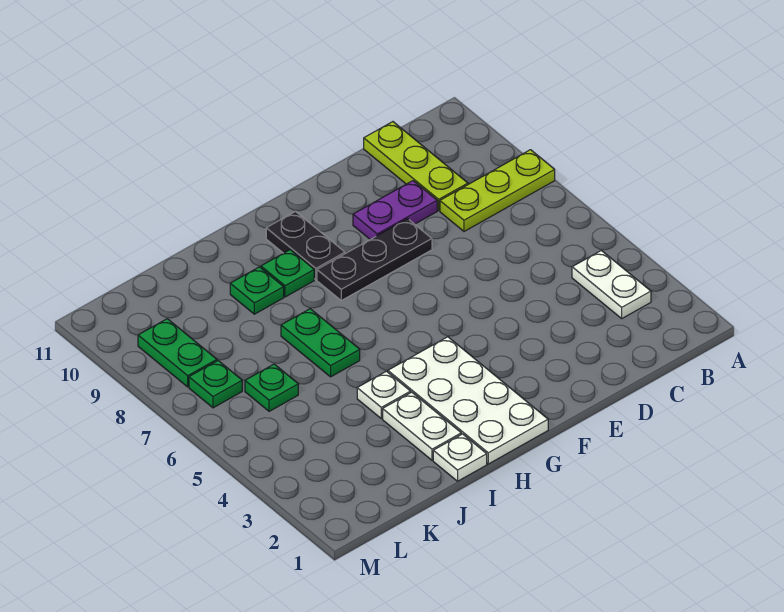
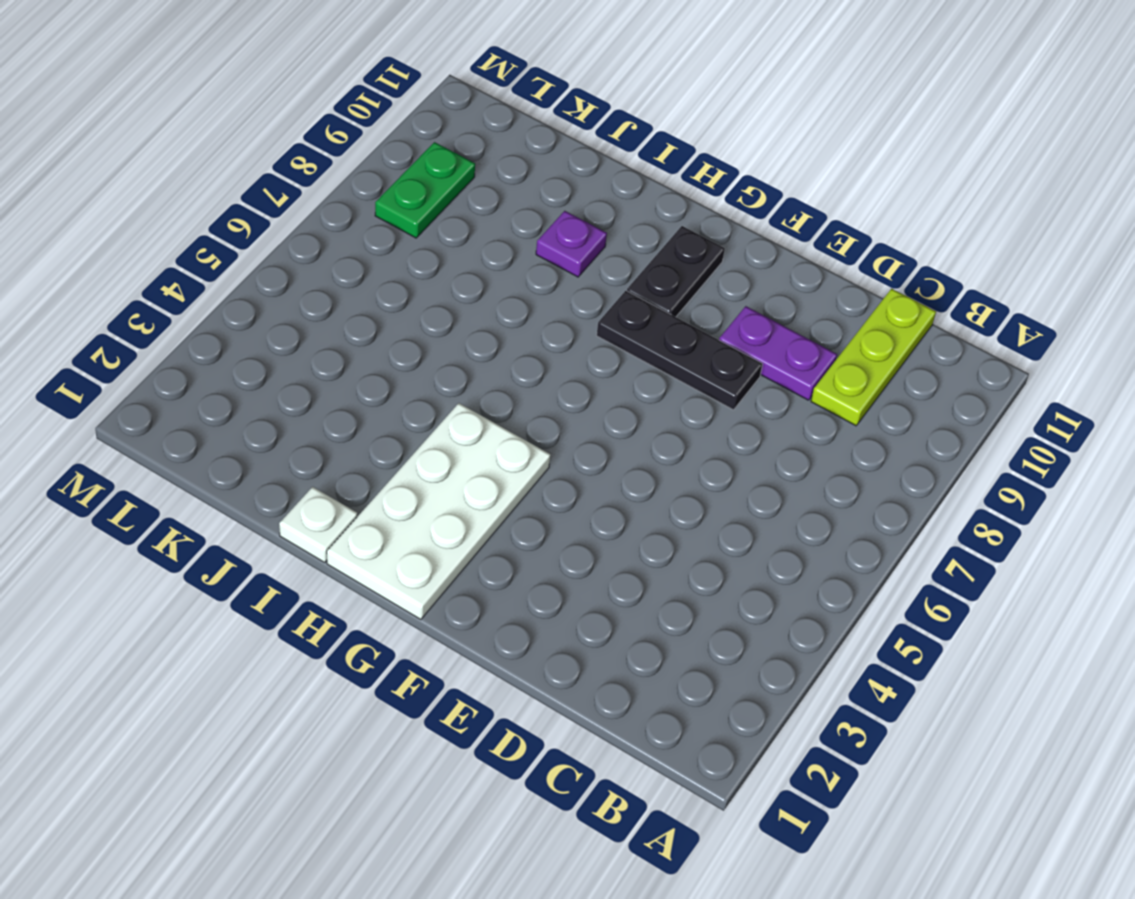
purple plate I9 level 1 -> green plate I9 level 1
none -> lime plate A8:C8 level 1
none -> white plate B3:B4 level 1
none -> green plate H9 level 1

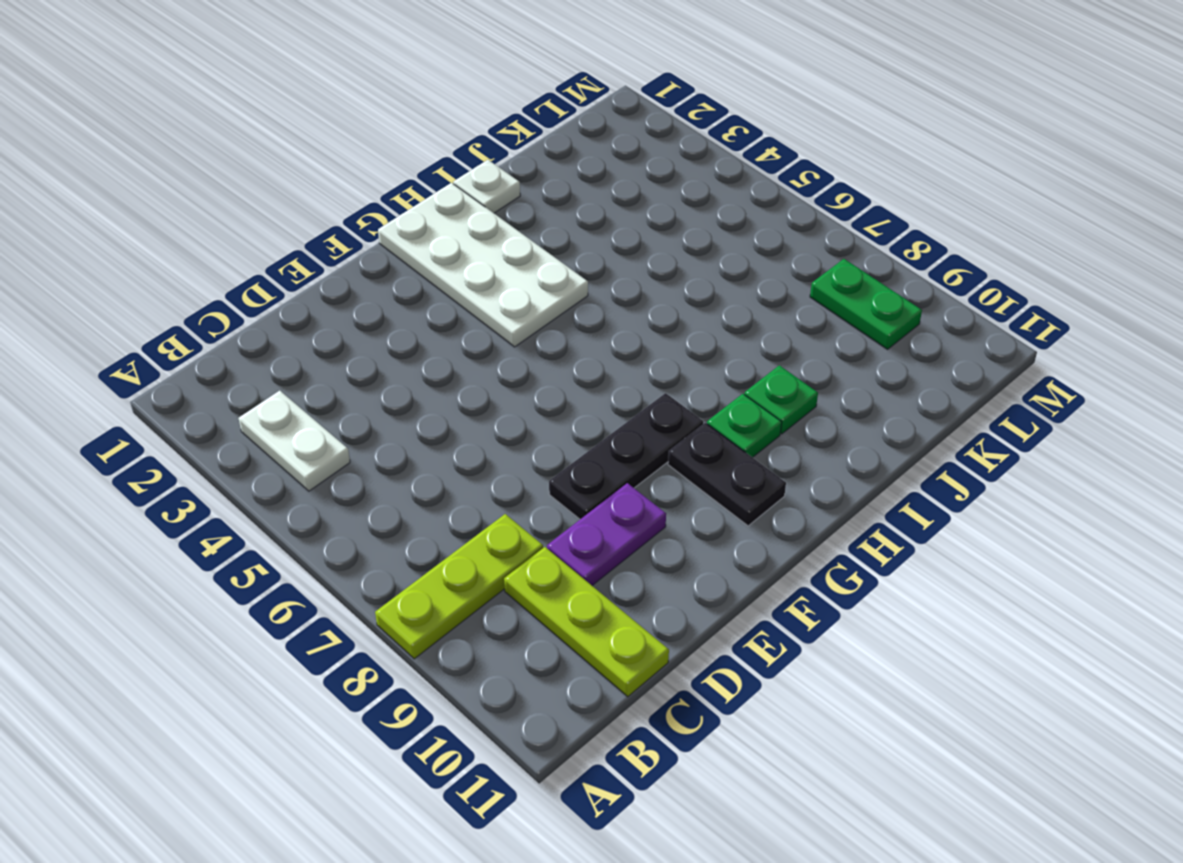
none -> white plate I2:I3 level 1
none -> white plate I4 level 1
none -> green plate I6:I7 level 1

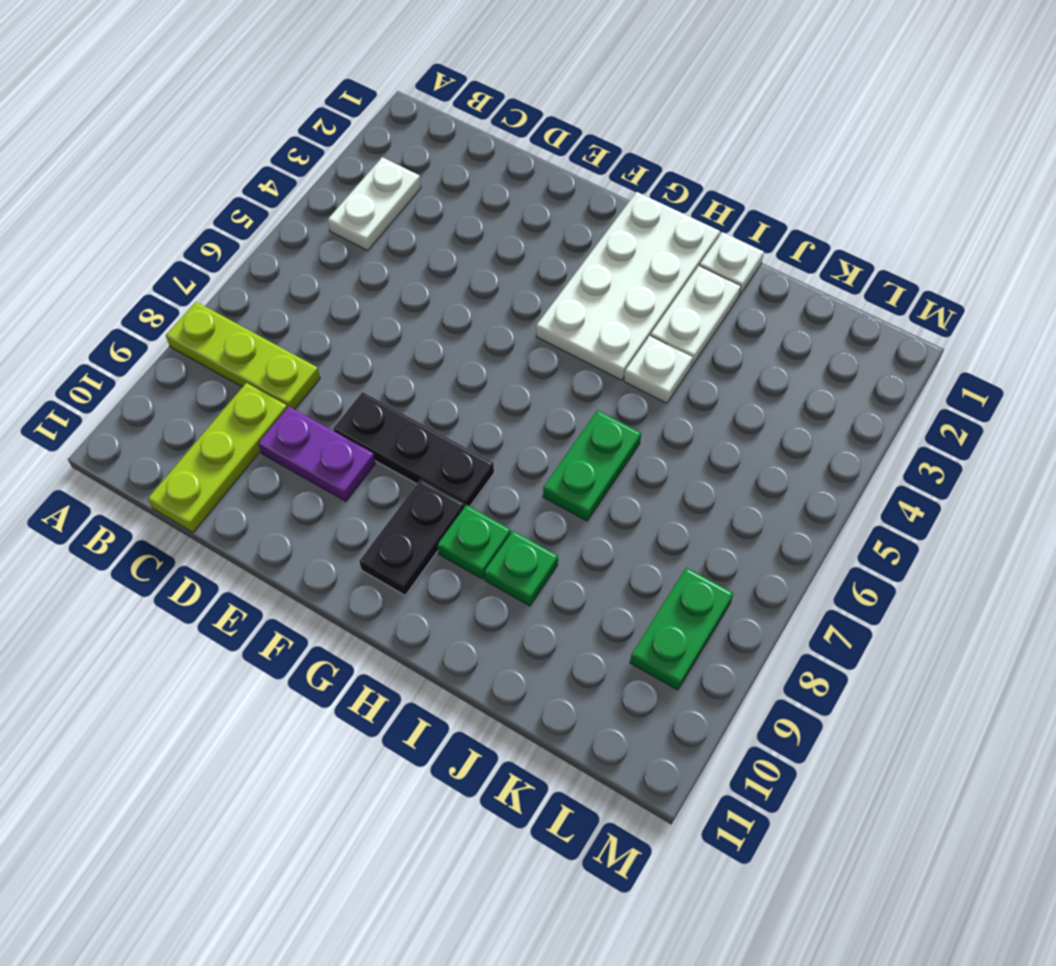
none -> green plate K6 level 1
none -> green plate L7 level 1

